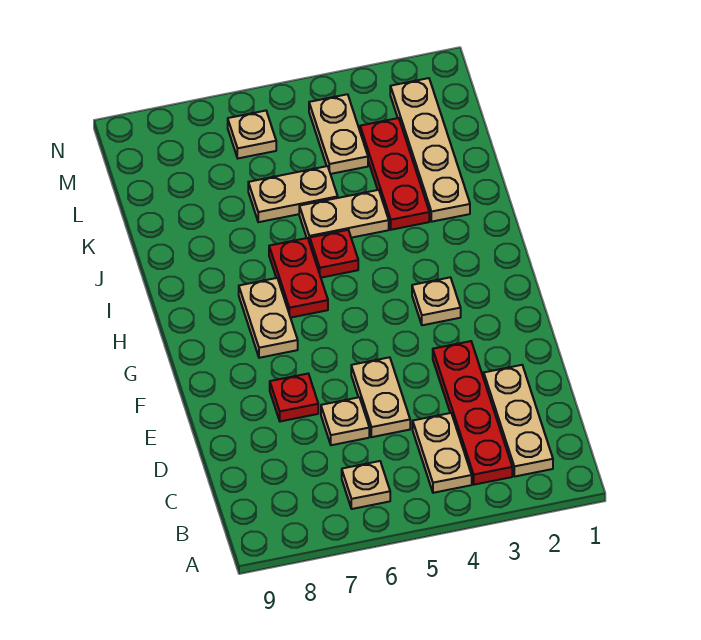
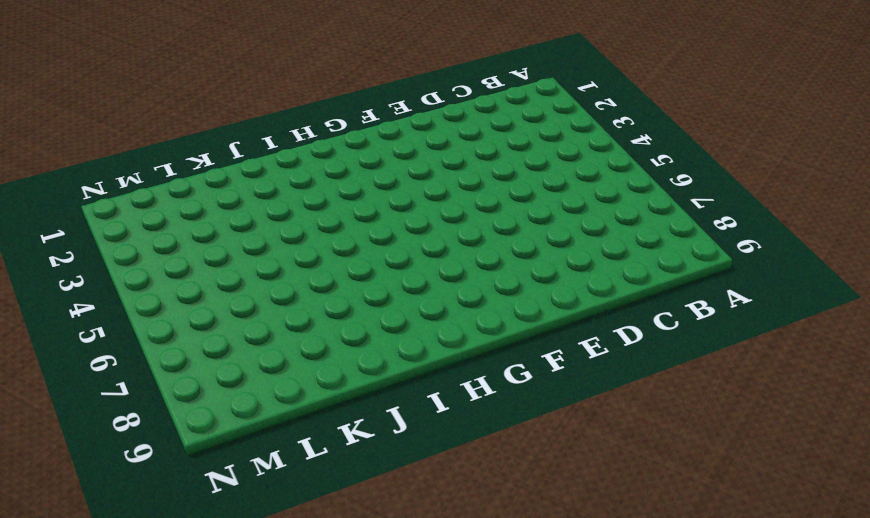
none -> tan plate B2:D2 level 1
none -> red plate B3:E3 level 1
none -> tan plate B4:C4 level 1

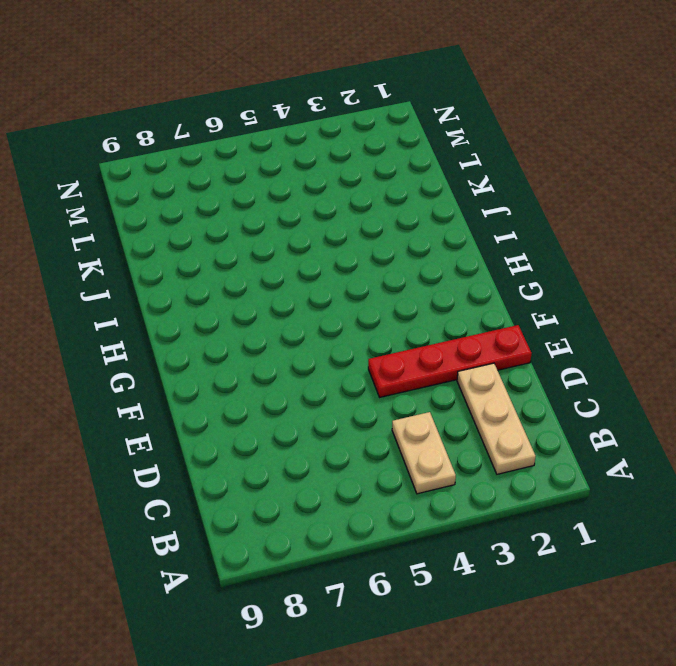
red plate E1:E4 level 1 -> red plate B3:E3 level 1
none -> tan plate B6 level 1
none -> tan plate D5:E5 level 1
none -> tan plate D6 level 1

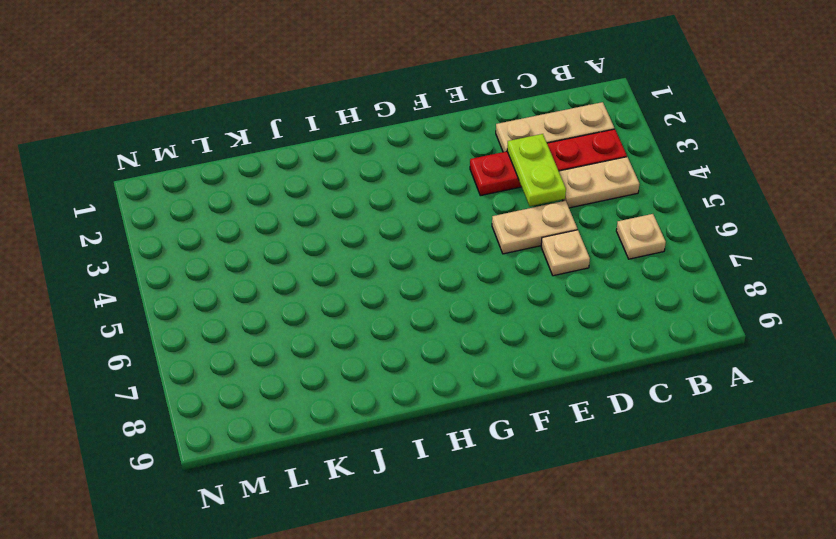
lime plate D3:D4 level 2 -> none
none -> red plate E7 level 1
none -> tan plate G3 level 1
none -> tan plate G7:H7 level 1

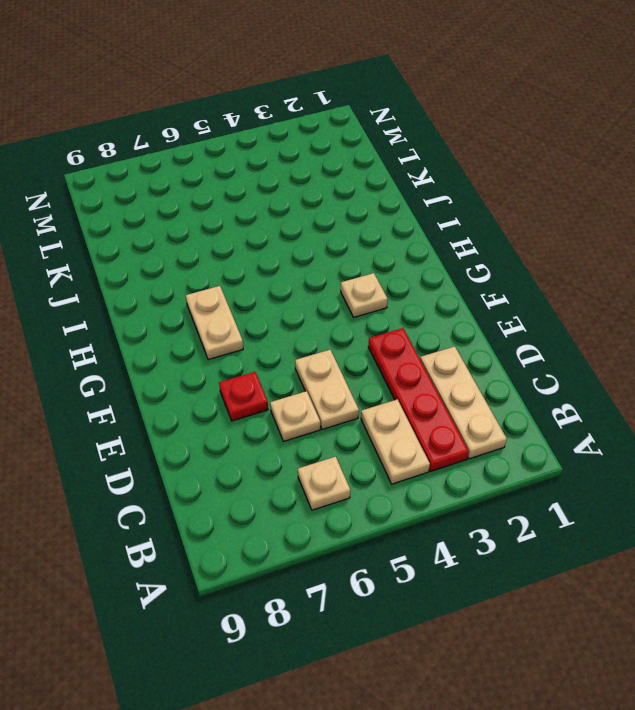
none -> red plate H6:I6 level 1
none -> red plate I5 level 1
none -> tan plate J2:M2 level 1

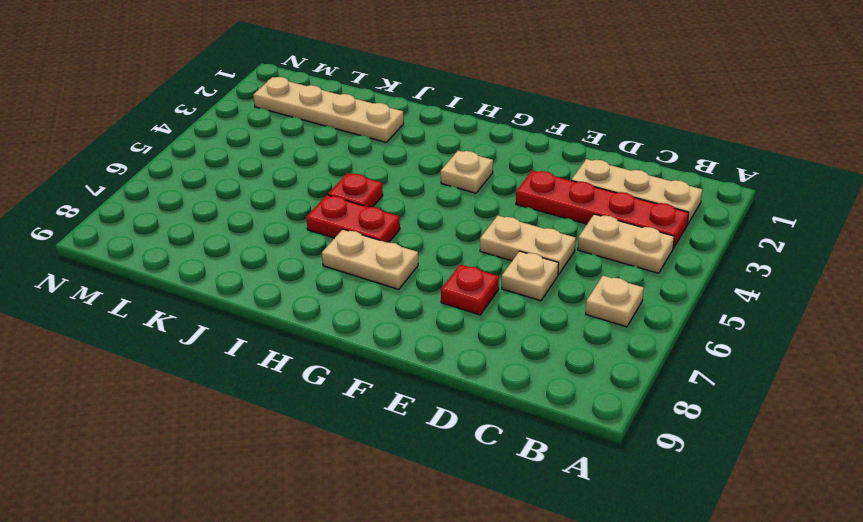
none -> red plate J3:L3 level 1
none -> tan plate J4:J5 level 1
none -> tan plate K5:K6 level 1

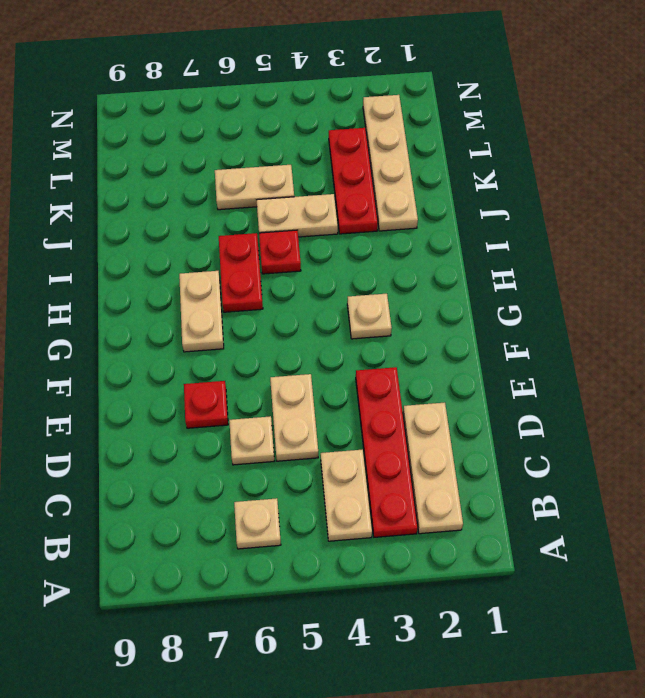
none -> tan plate L4:M4 level 1
none -> tan plate M6 level 1

